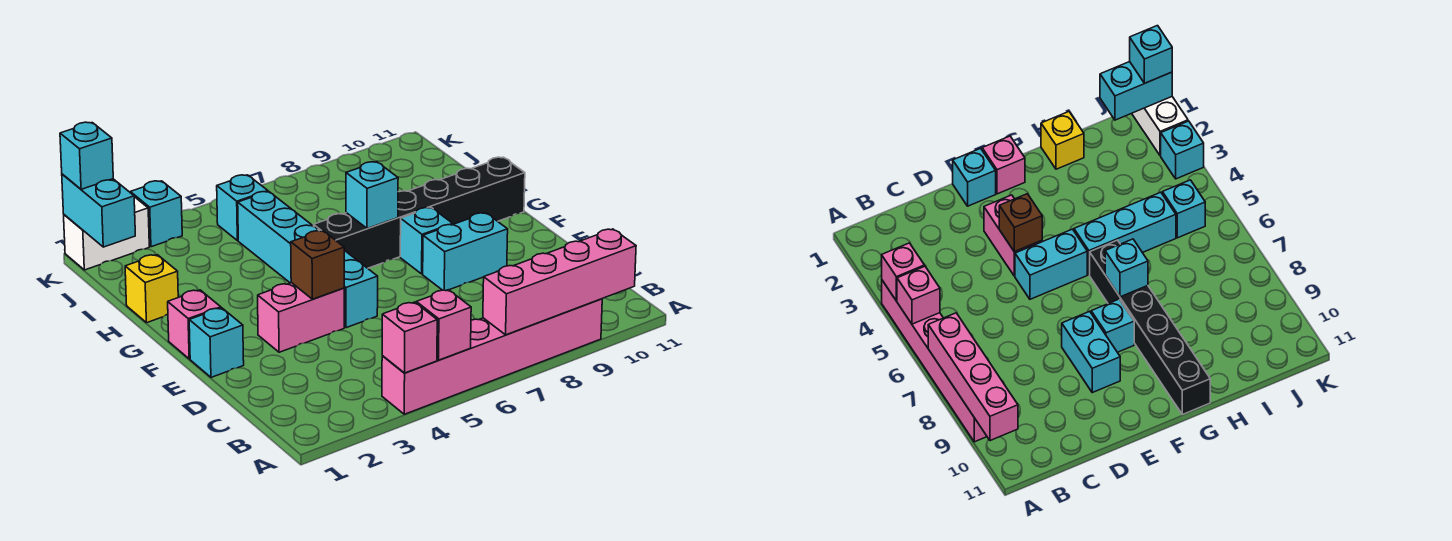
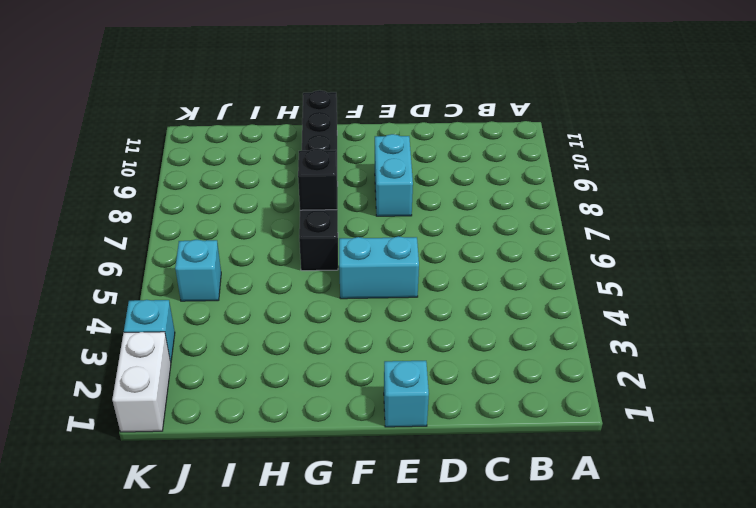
black brick G7 level 2 -> cyan brick G7 level 2
none -> pink brick A4:A9 level 1
none -> pink brick E3:E4 level 1
none -> pink brick F1 level 1

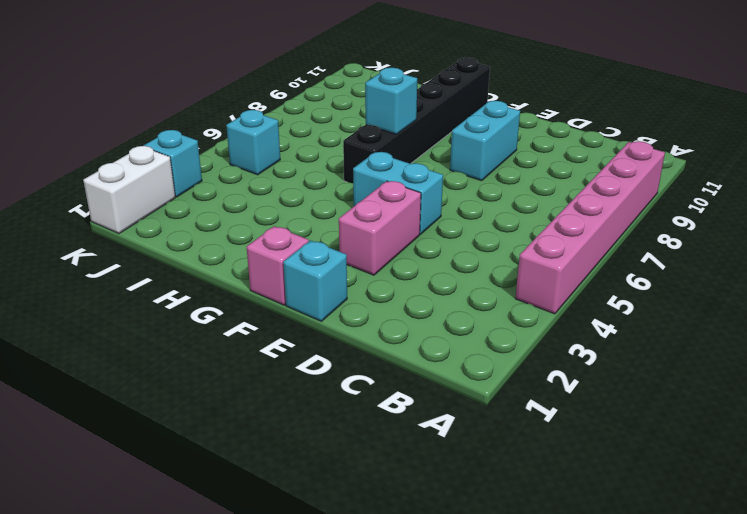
none -> cyan brick F8 level 1
none -> cyan brick G5:I5 level 1
none -> yellow brick H1 level 1

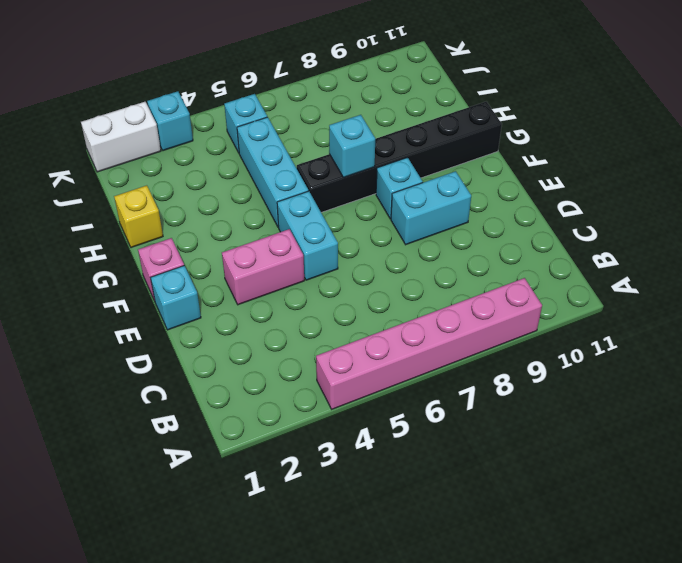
none -> pink brick A4 level 2
none -> pink brick A5 level 2
none -> pink brick A7:A10 level 2

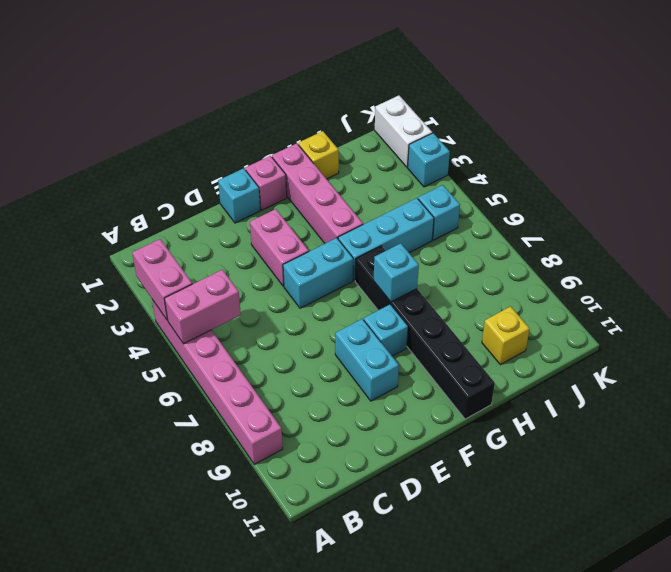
pink brick A3:A4 level 2 -> pink brick A4 level 2
pink brick A5:B5 level 2 -> pink brick A5 level 2
pink brick G1:G4 level 1 -> pink brick A7:A10 level 2
yellow brick I10 level 1 -> none
none -> brown brick E4 level 2
none -> cyan brick J1:K1 level 2
none -> cyan brick K1 level 3

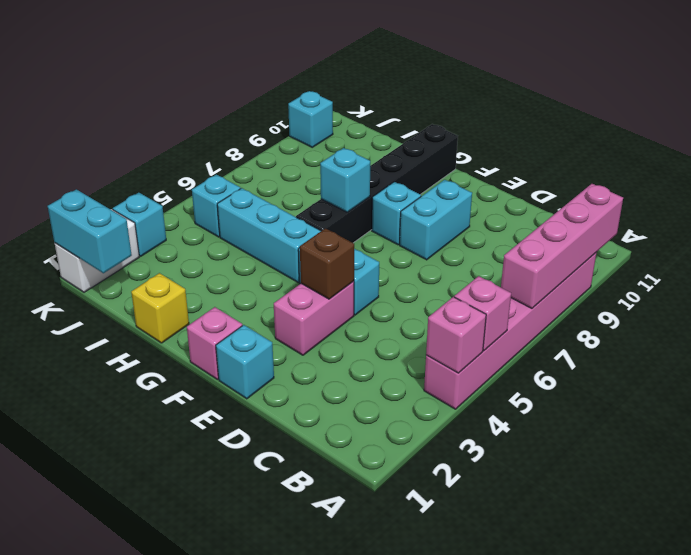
cyan brick K10 level 1 -> cyan brick K1 level 3

